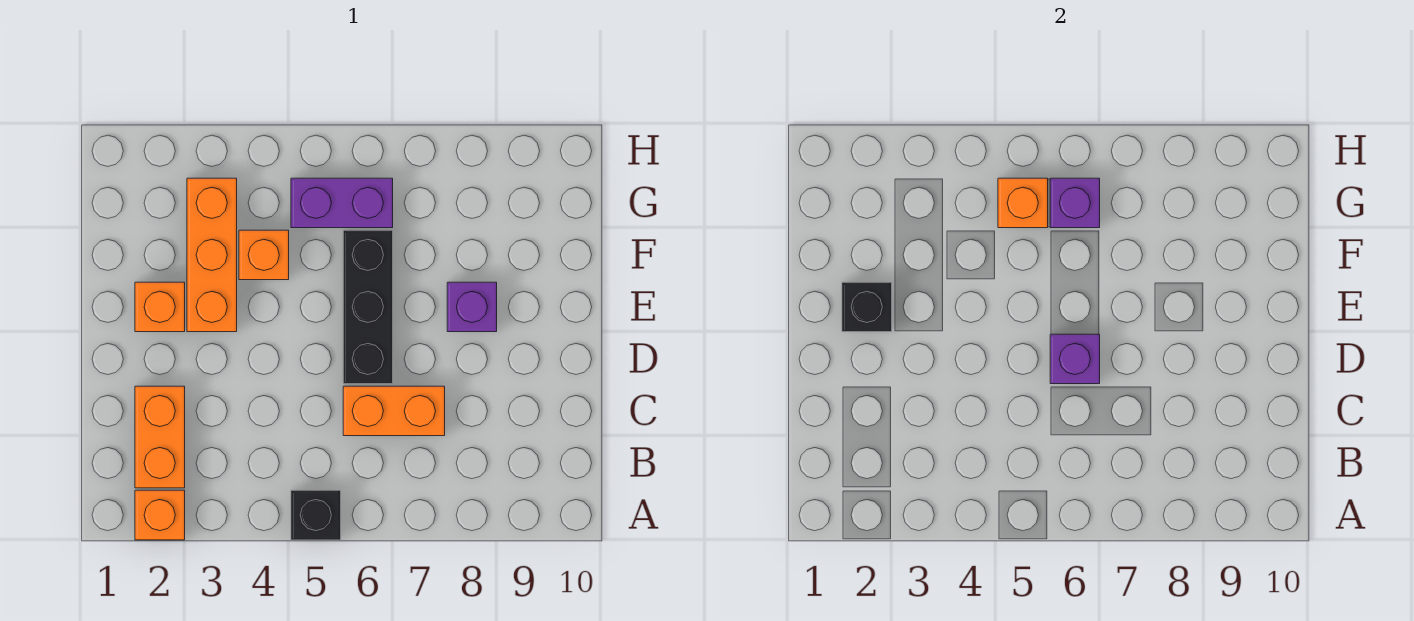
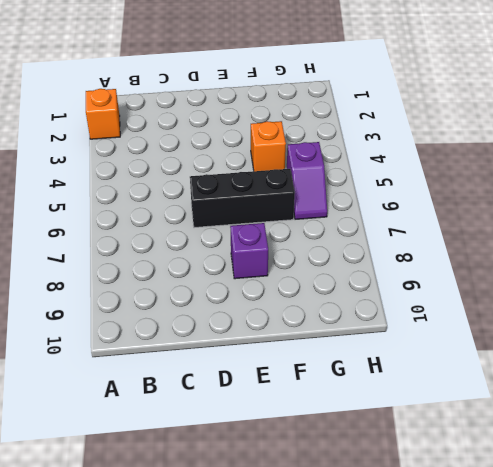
purple slope G5:G6 level 1 top 5 -> purple brick G5:G6 level 1
none -> black brick A5 level 1
none -> orange brick B2:C2 level 1
none -> orange brick C6:C7 level 1

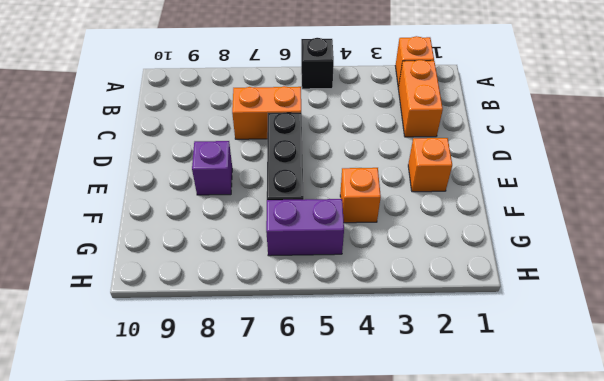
none -> orange brick E3:G3 level 1
none -> purple brick D6 level 2
none -> black brick E2 level 2

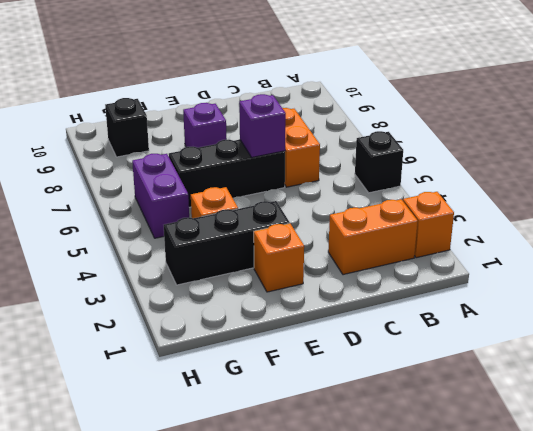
black brick E3:G3 level 1 -> orange brick E3:G3 level 1
black brick G9 level 1 -> black brick E2 level 2
none -> orange brick G5 level 2
none -> purple brick G6 level 2

